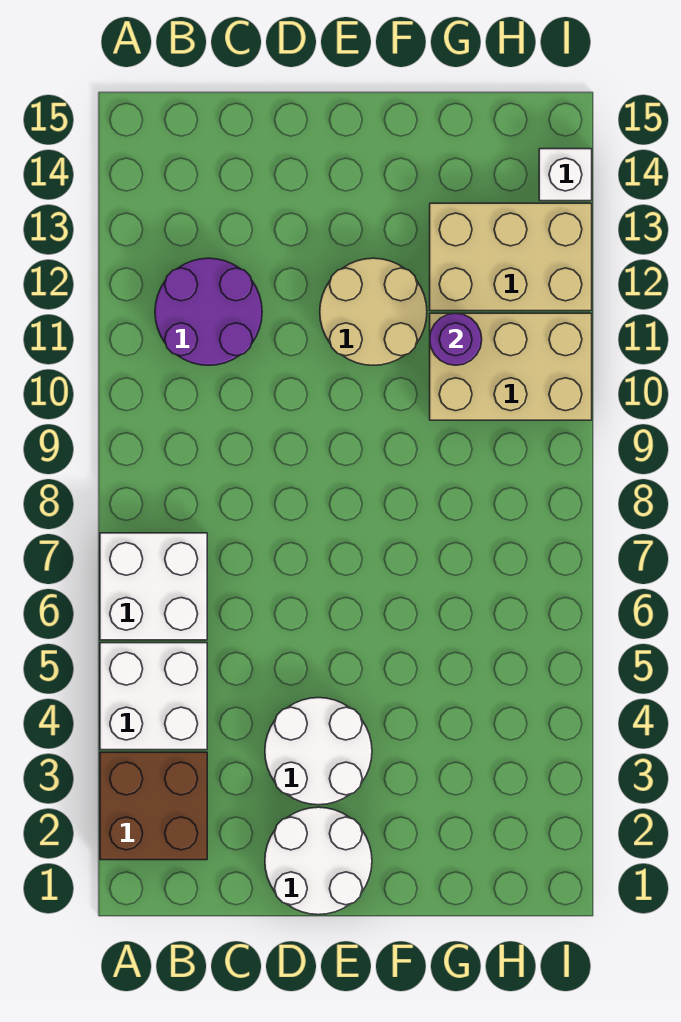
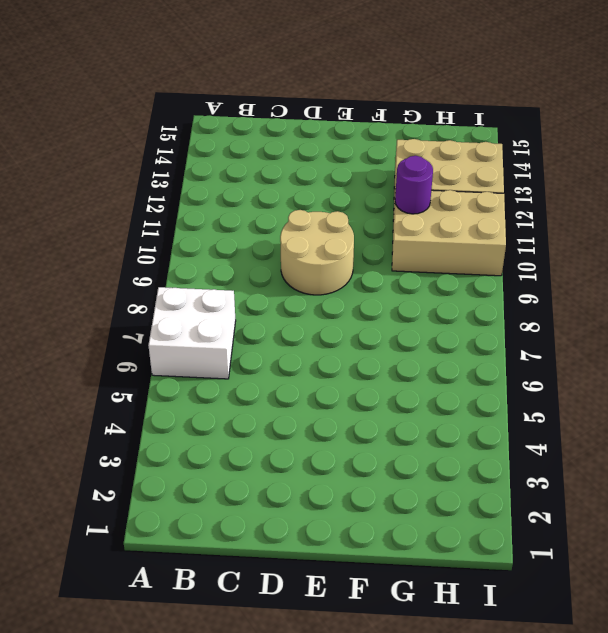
tan round brick D9:E10 level 1 -> tan round brick E11:F12 level 1
none -> brown brick A2:B3 level 1
none -> white brick A4:B5 level 1

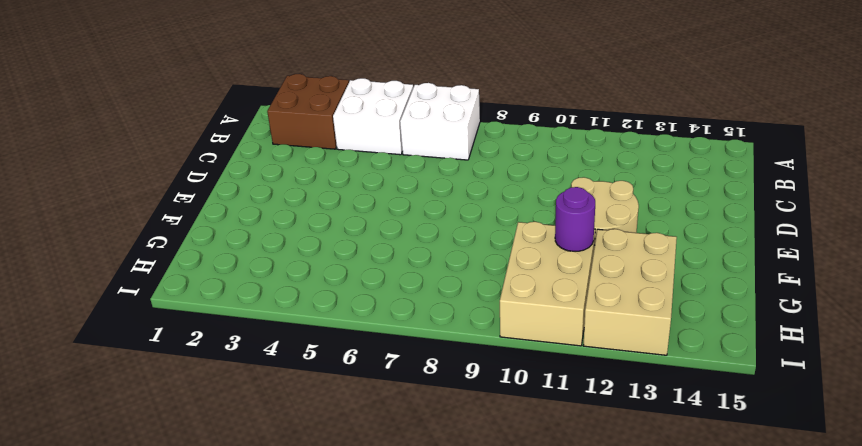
none -> purple round brick B11:C12 level 1
none -> white round brick D1:E2 level 1

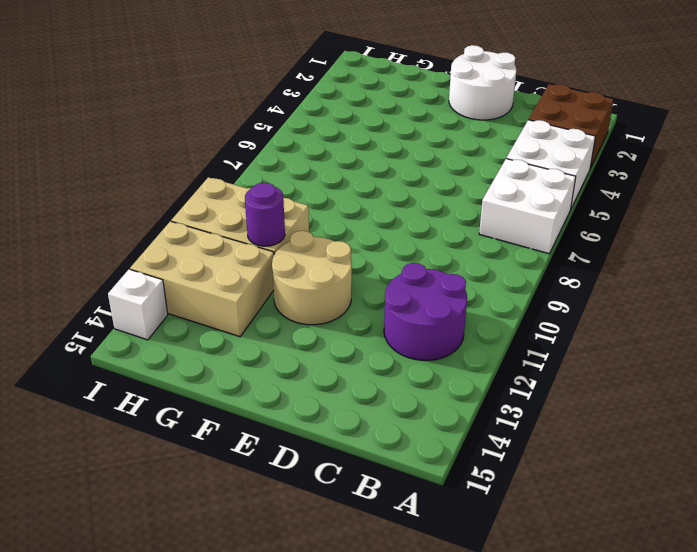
none -> white round brick D3:E4 level 1

